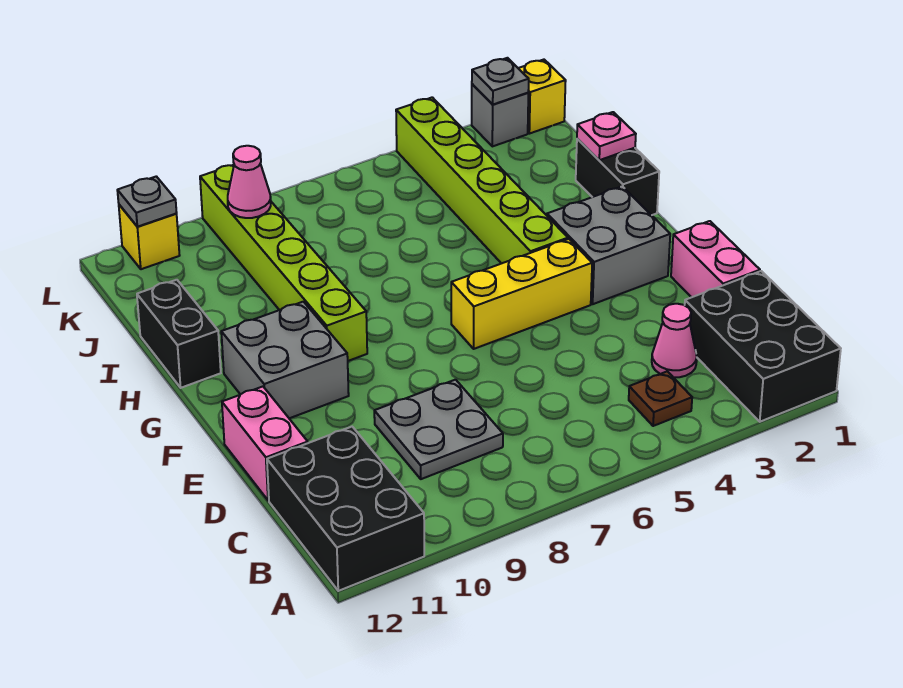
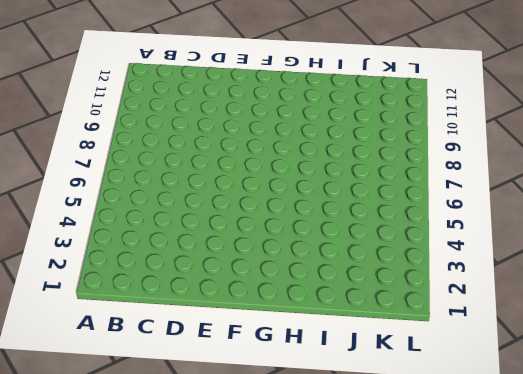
none -> black brick A1:C2 level 1
none -> black brick A11:C12 level 1
none -> brown plate B4 level 1

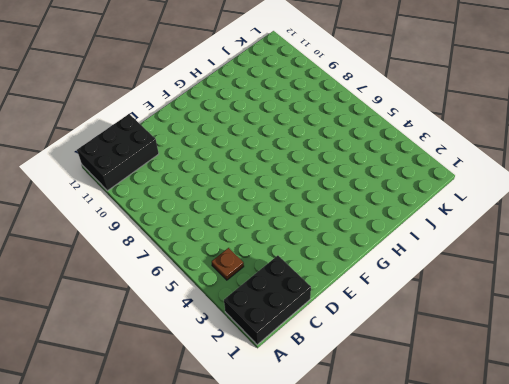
none -> pink cone C3 level 1
none -> grey plate C8:D9 level 1
none -> pink brick D1:E1 level 1

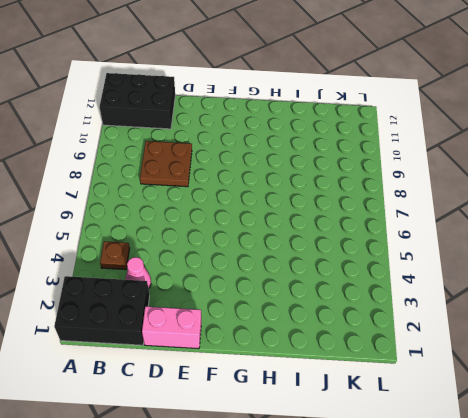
brown plate C8:D9 level 1 -> grey plate C8:D9 level 1
none -> pink brick D12:E12 level 1
none -> grey brick F2:G3 level 1
none -> yellow brick F4:F6 level 1

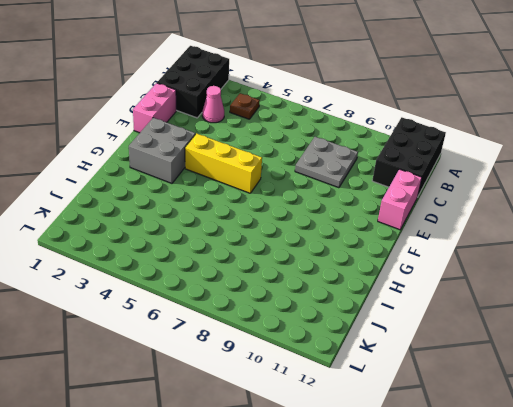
none -> grey brick F10:G11 level 1
none -> lime brick G4:L4 level 1
none -> lime brick G9:L9 level 1

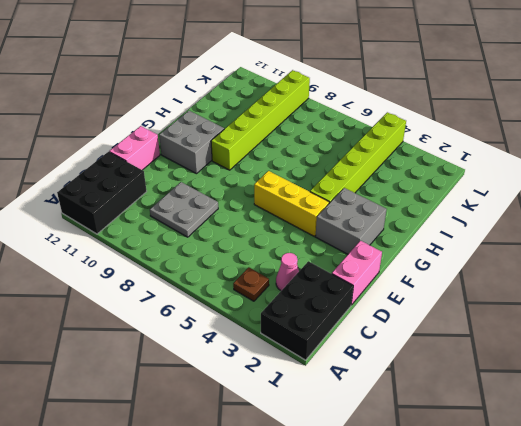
none -> black brick H1:I1 level 1
none -> black brick H12:I12 level 1
none -> yellow brick L1 level 1

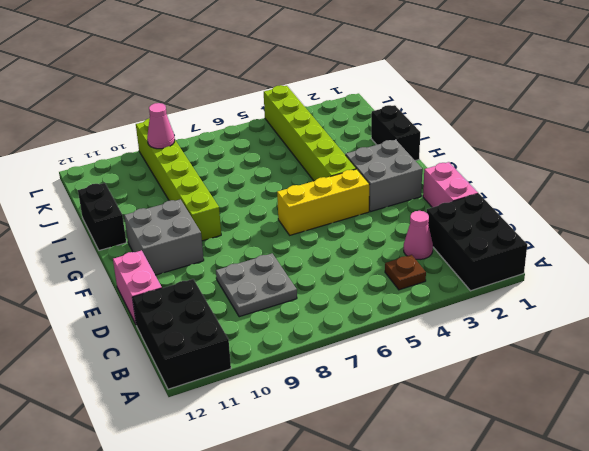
none -> yellow brick L1 level 1
none -> grey brick L2 level 1
none -> yellow brick L11 level 1

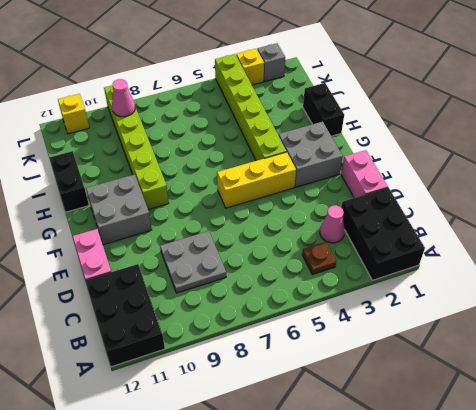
yellow brick L3 level 1 -> yellow brick L1 level 1
none -> pink plate I1 level 2
none -> grey plate L2 level 2
none -> grey plate L11 level 2

